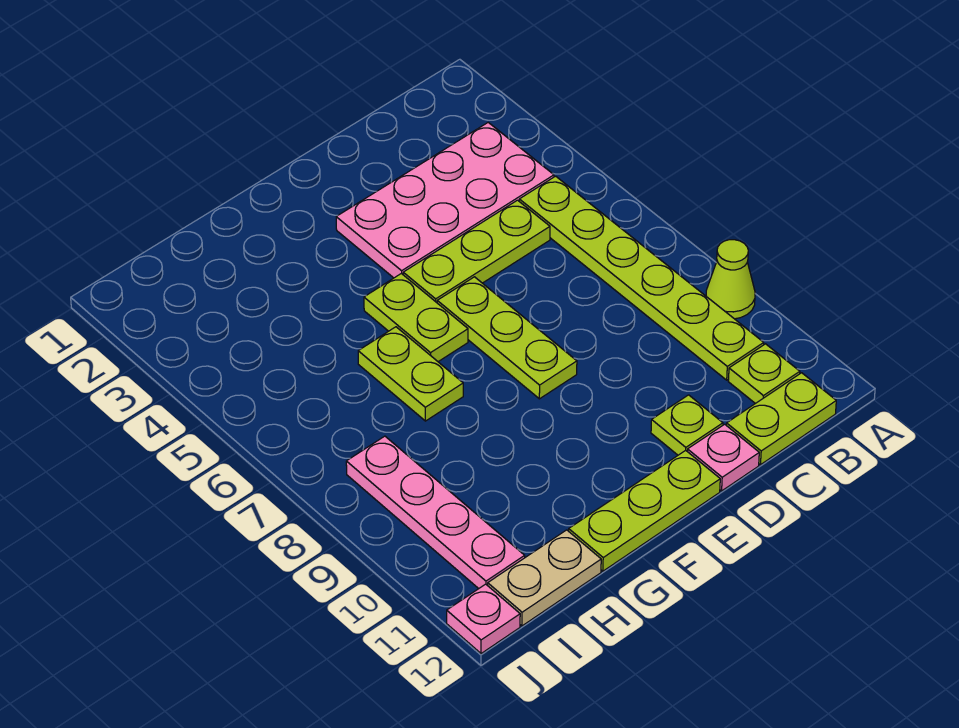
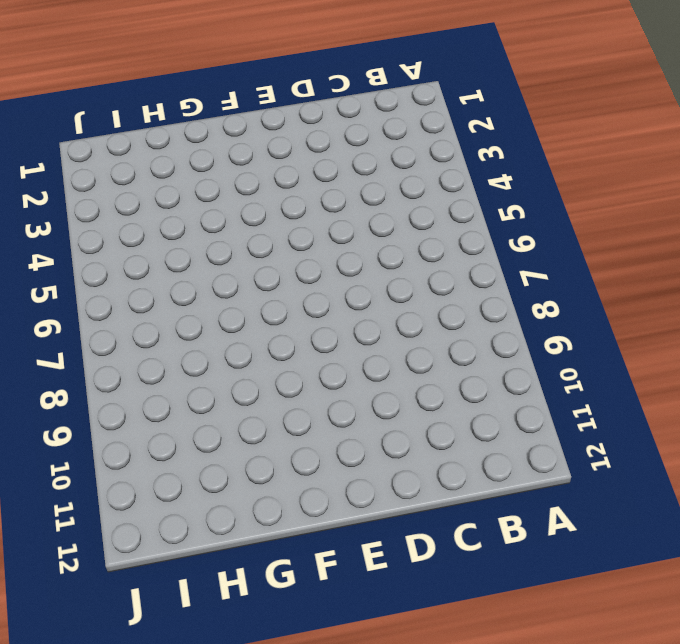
none -> lime cone A9 level 1
none -> pink plate B3:E4 level 1
none -> lime plate B5:B10 level 1

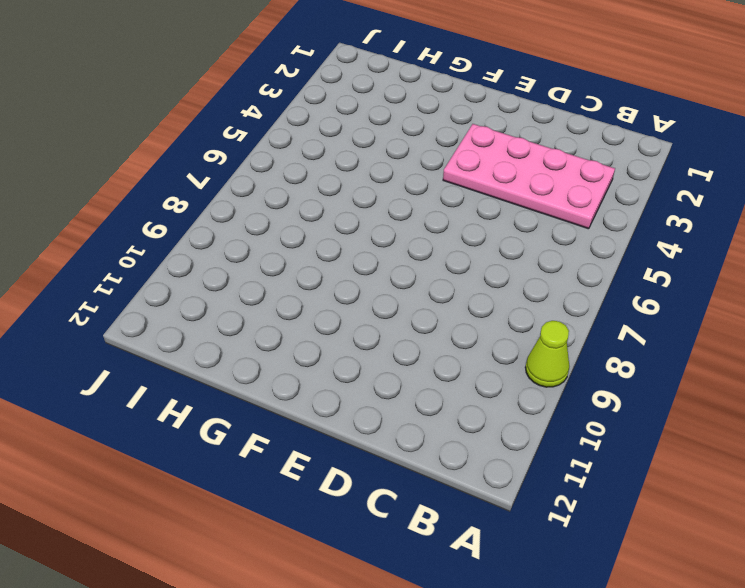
none -> lime plate B5:B10 level 1
none -> lime plate B11 level 1
none -> lime plate B12:C12 level 1

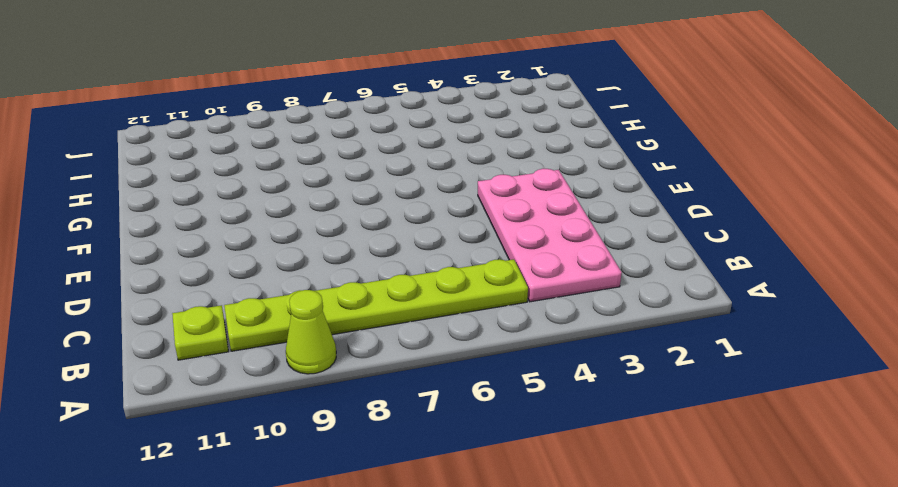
none -> lime plate B12:C12 level 1
none -> lime plate C5:E5 level 1
none -> lime plate D11 level 1

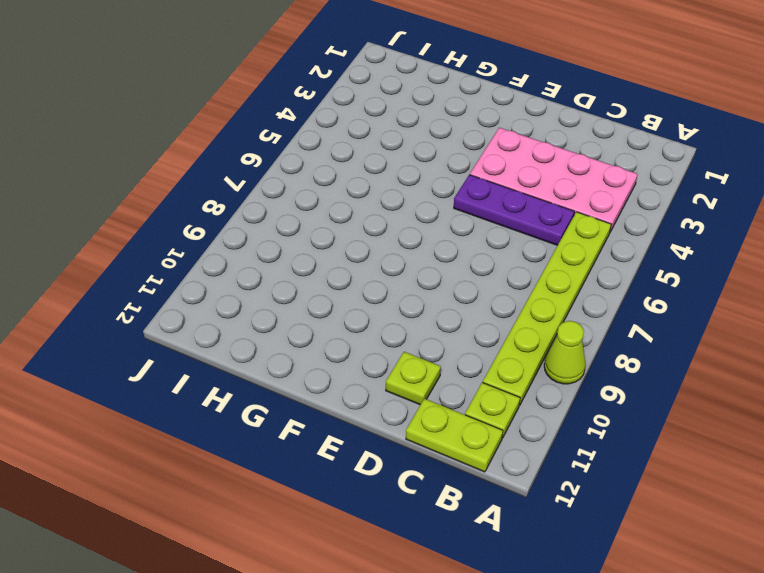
purple plate C5:E5 level 1 -> lime plate C5:E5 level 1
none -> pink plate D12 level 1
none -> lime plate E6:E8 level 1
none -> lime plate E12:G12 level 1

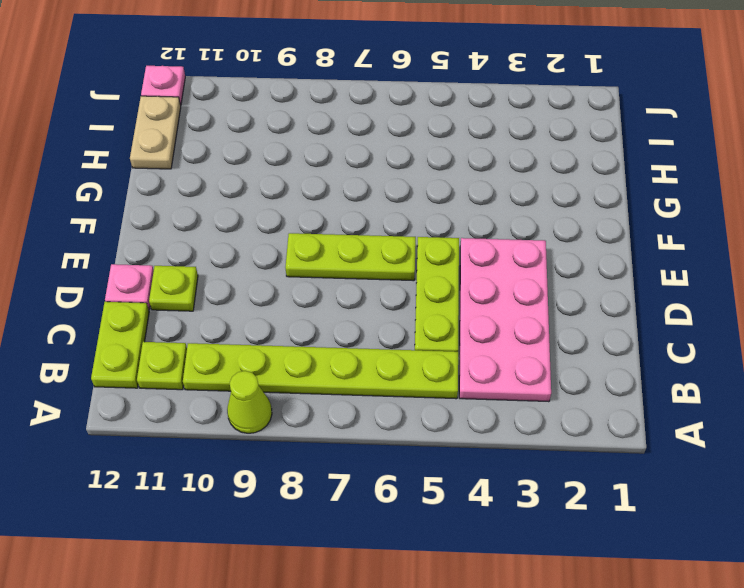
none -> lime plate E12:G12 level 1
none -> lime plate F5:F6 level 1
none -> lime plate G6:G7 level 1

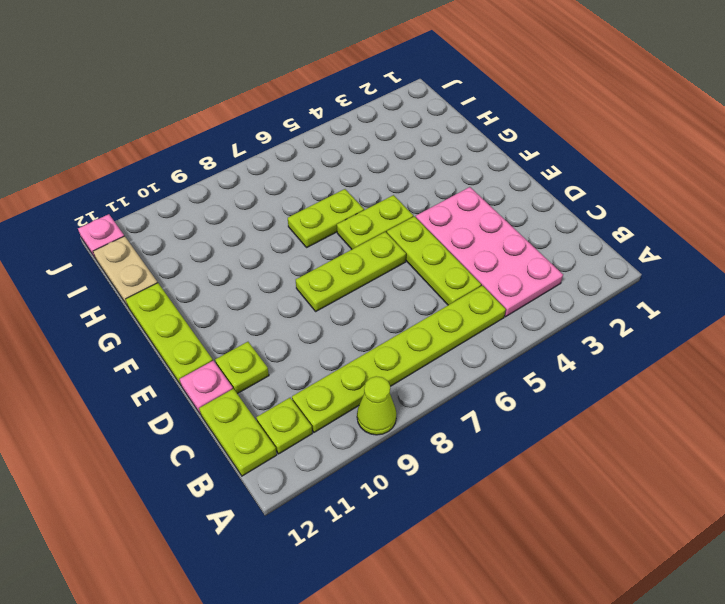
none -> pink plate I8:I11 level 1

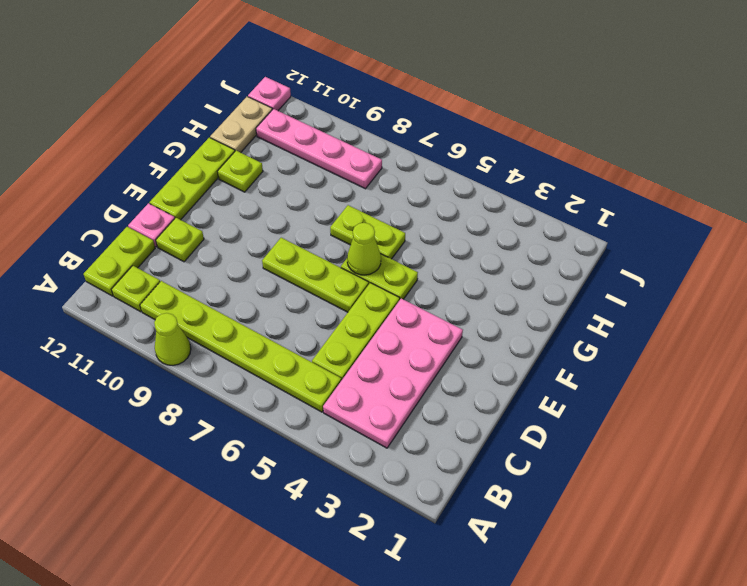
lime cone F6 level 2 -> none
lime plate G11 level 1 -> none

